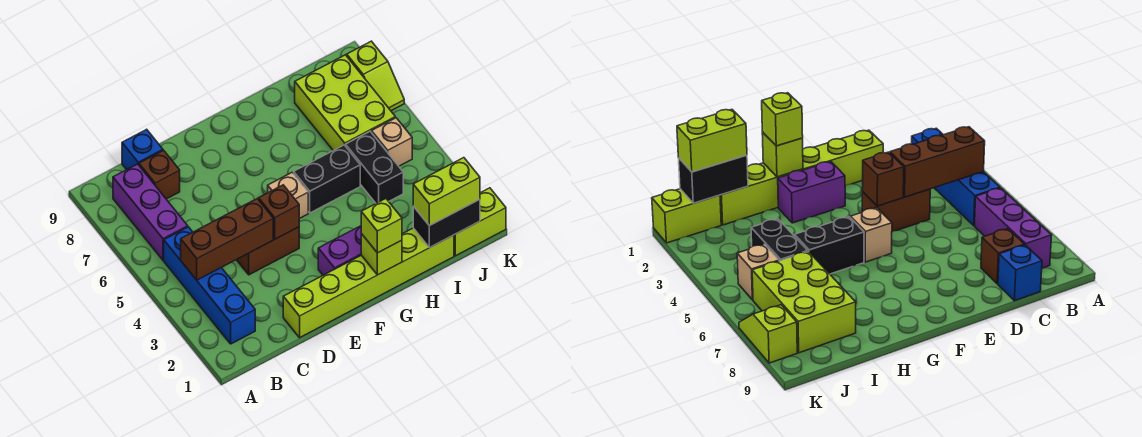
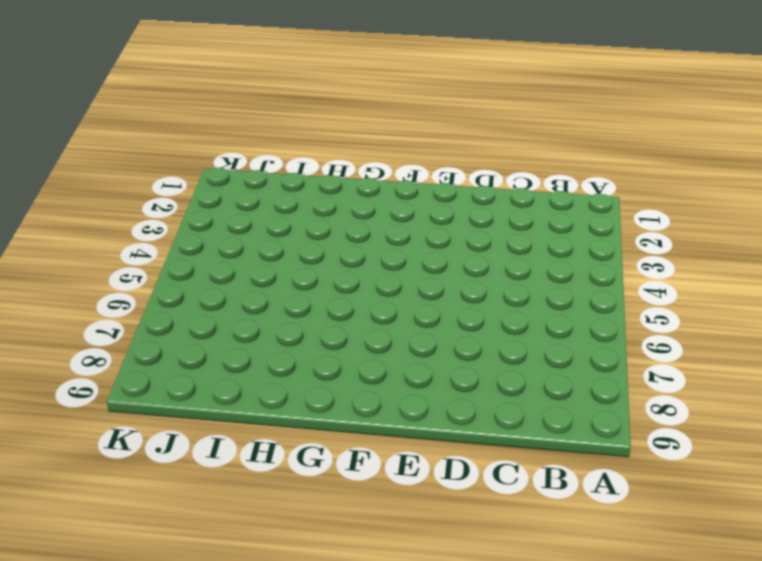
none -> blue brick B2:B5 level 1
none -> purple brick B6:B8 level 1
none -> brown brick C8 level 1

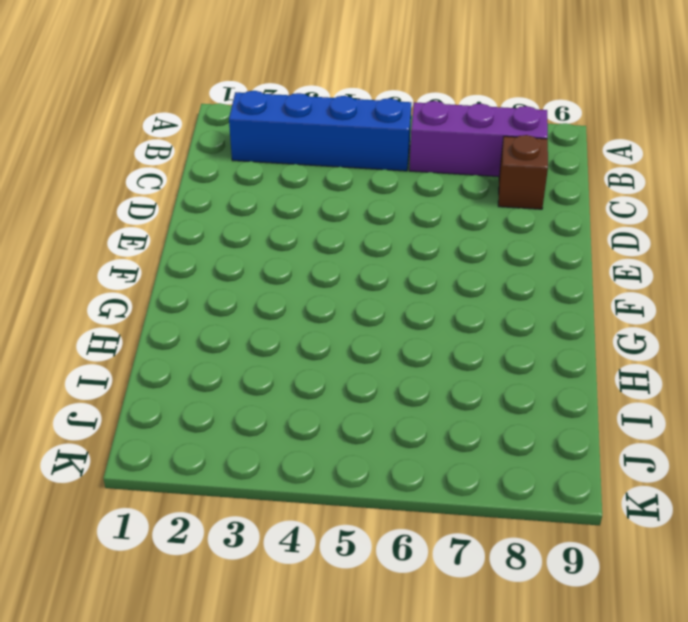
none -> blue brick C9 level 1
none -> lime brick D1:I1 level 1
none -> brown brick D4:E4 level 1

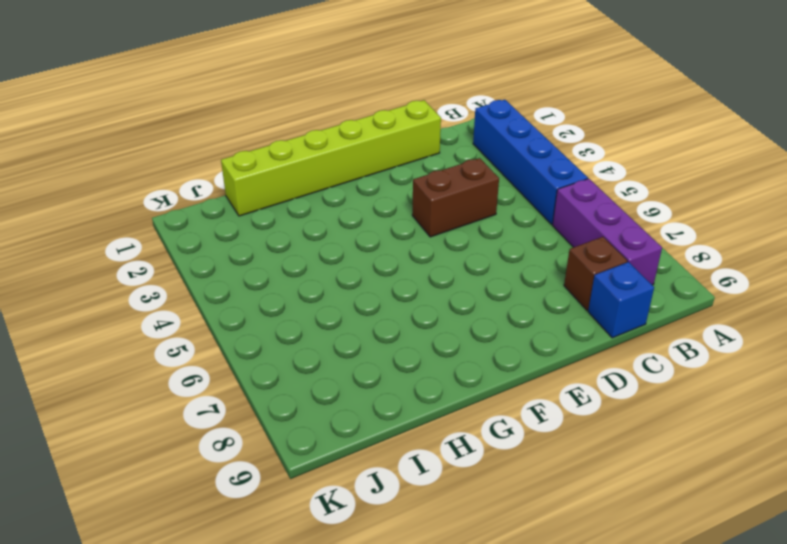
none -> purple brick F2:G2 level 1
none -> tan brick F5 level 1
none -> black brick G5:H5 level 1

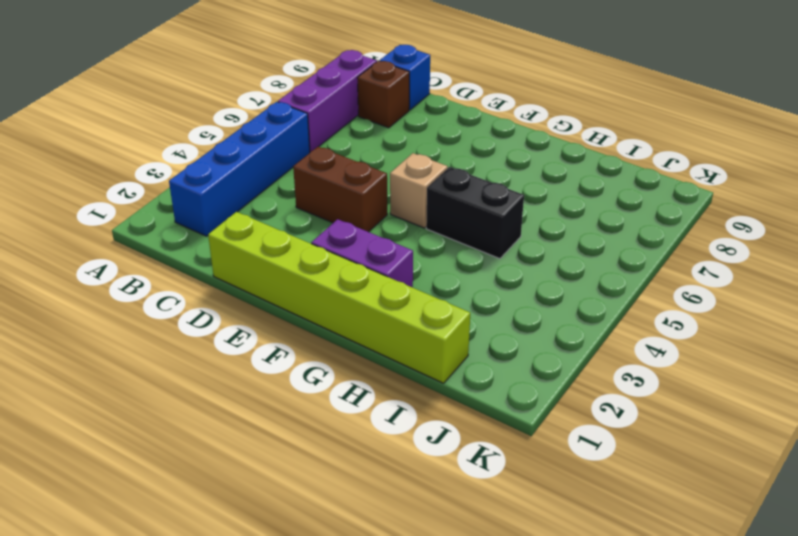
none -> black brick I4:I5 level 1
none -> lime brick I6:J8 level 1
none -> lime brick J1:K1 level 1

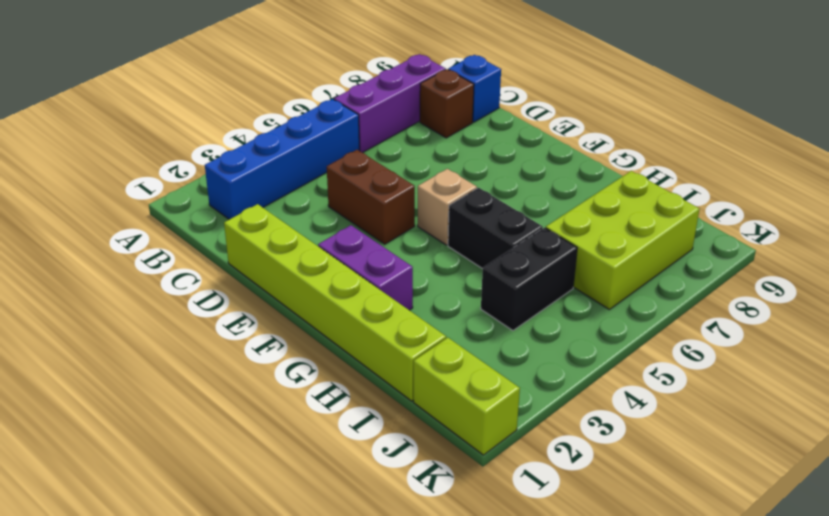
none -> tan brick J5 level 1
none -> lime slope K7:K8 level 1 top 8
none -> brown brick B4:D4 level 2

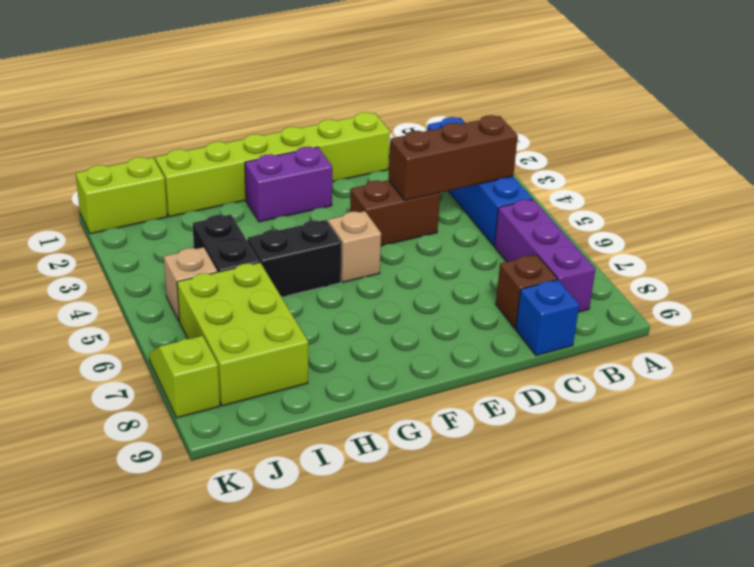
none -> brown brick E4 level 2
none -> lime brick G1 level 2
none -> black brick I1:J1 level 2

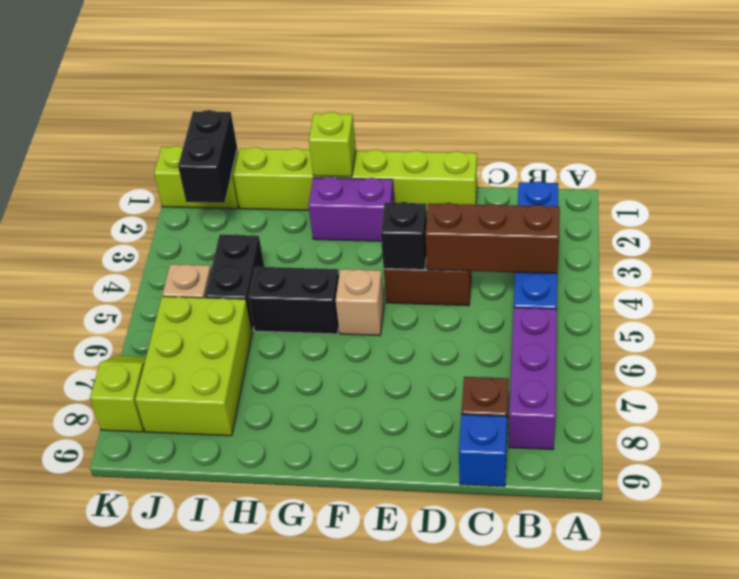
black brick E4 level 2 -> brown brick E4 level 2
black brick J1:J2 level 2 -> black brick I1:J1 level 2
none -> lime brick G1 level 3
none -> lime brick I1:J1 level 3

